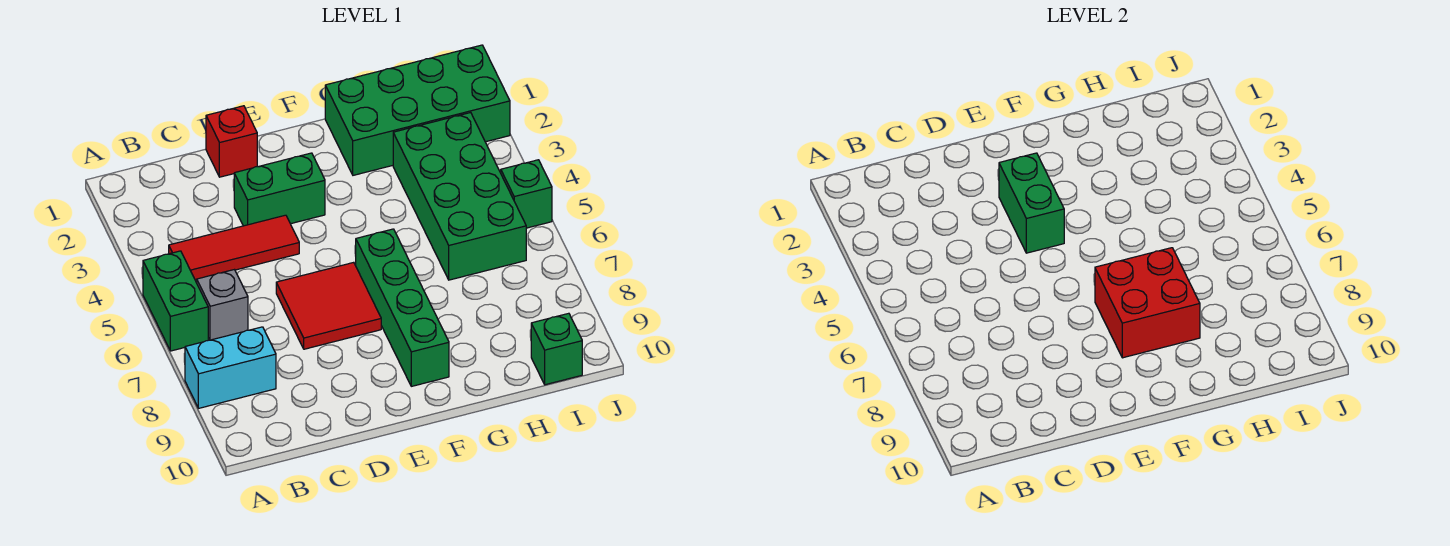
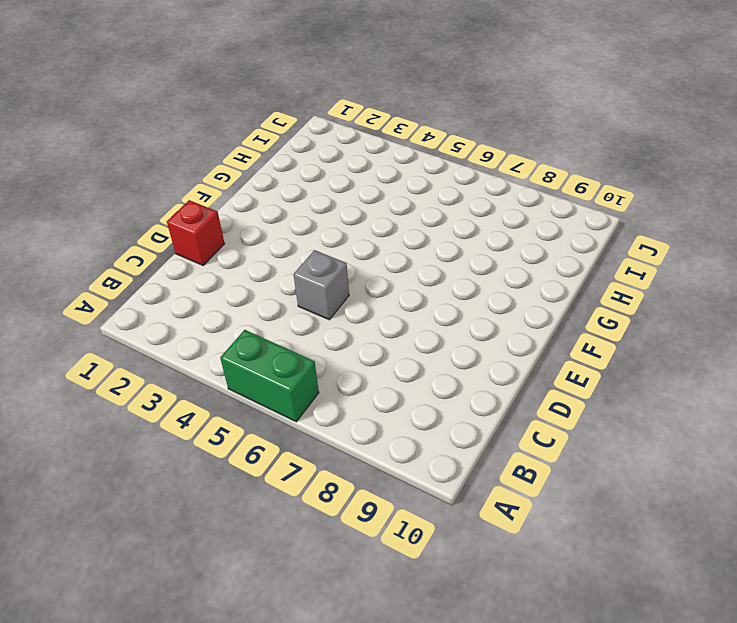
grey brick D5 level 1 -> grey brick B6 level 1
none -> cyan brick A8:B8 level 1
none -> red tile B4:D4 level 1
none -> green brick D3:E3 level 1

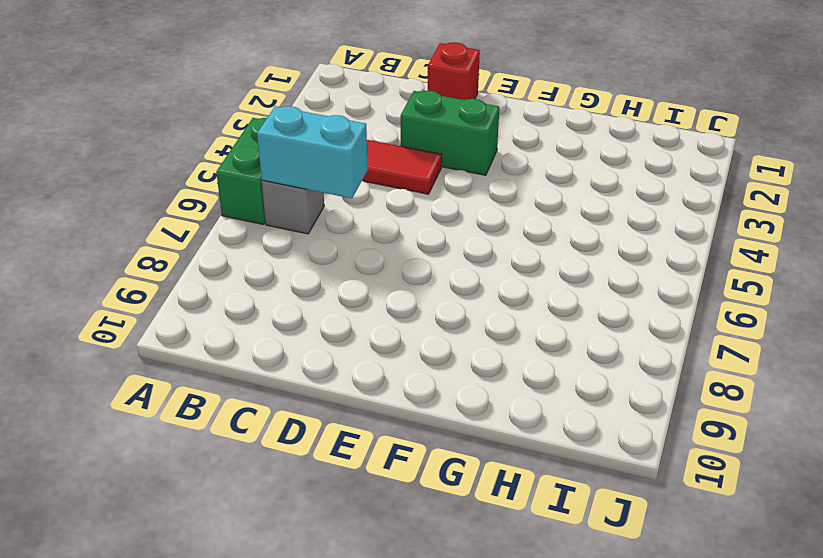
cyan brick B6:C6 level 2 -> cyan brick A8:B8 level 1
none -> red tile D6:E7 level 1
none -> green brick F6:F9 level 1
none -> green brick G1:J2 level 1

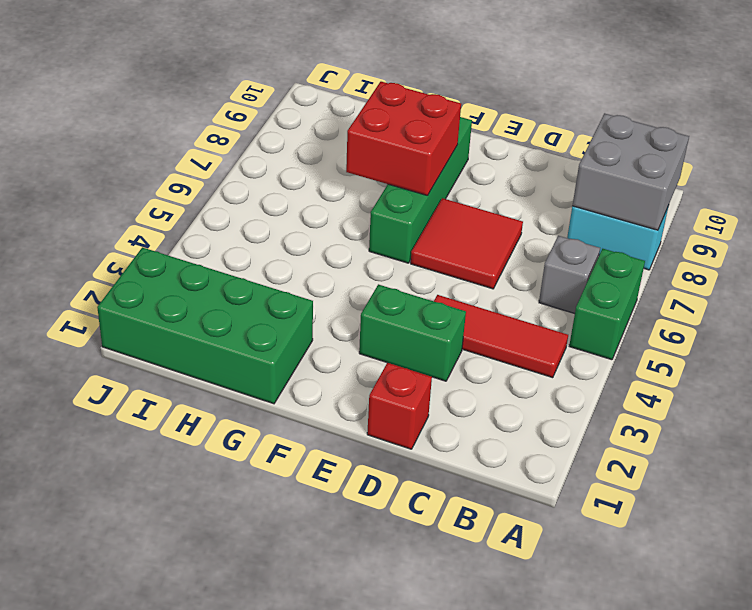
grey brick A8:B9 level 2 -> none
none -> green brick H3:I6 level 1
none -> green brick I10 level 1
none -> green brick J5 level 1

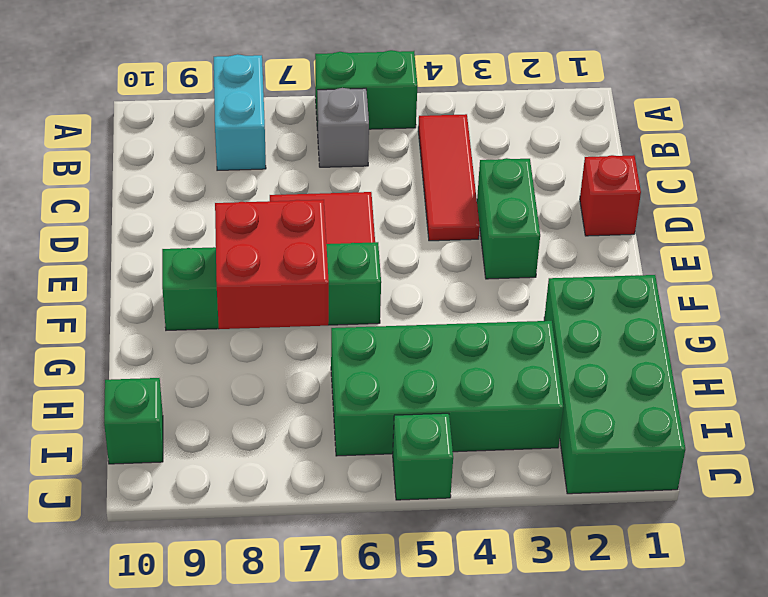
none -> green brick E3:E4 level 2

